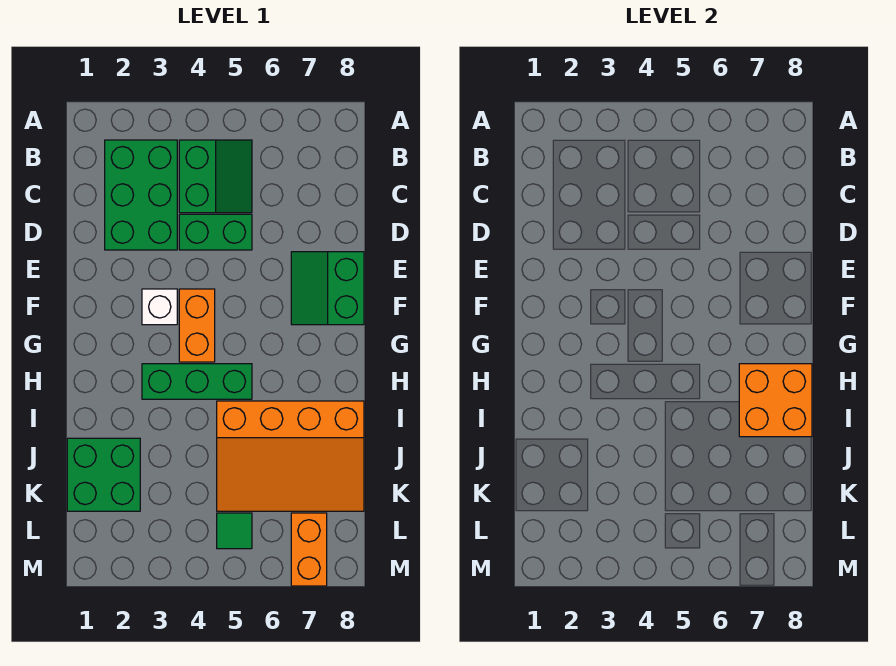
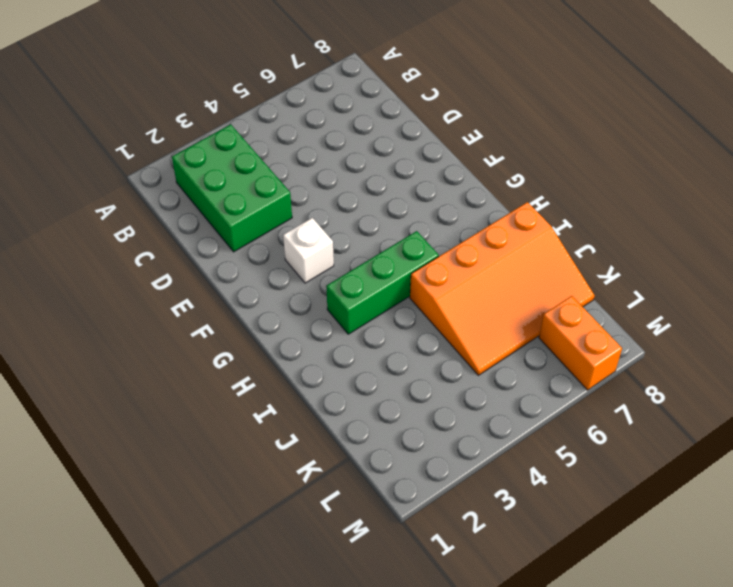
none -> green slope B4:C5 level 1 top 4
none -> green brick D4:D5 level 1
none -> green slope E7:F8 level 1 top 8

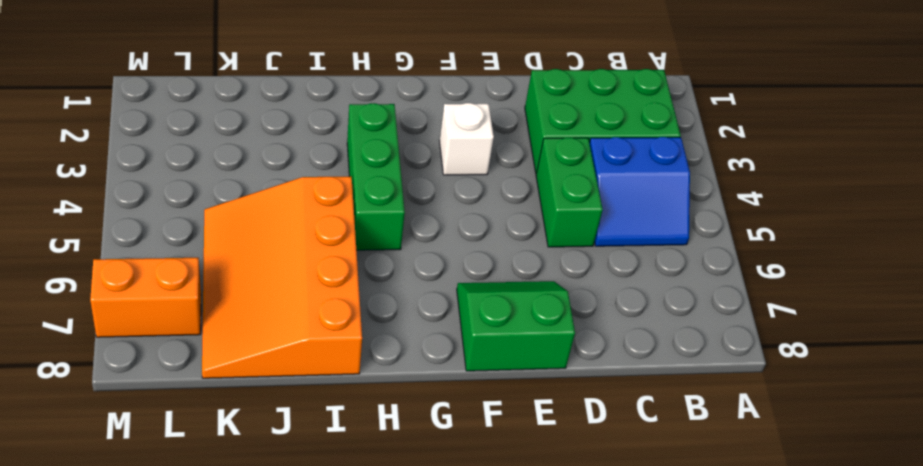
blue slope B4:C5 level 1 top 4 -> green slope B4:C5 level 1 top 4
none -> orange brick F4:G4 level 1
none -> green brick J1:K2 level 1
none -> green tile L5 level 1

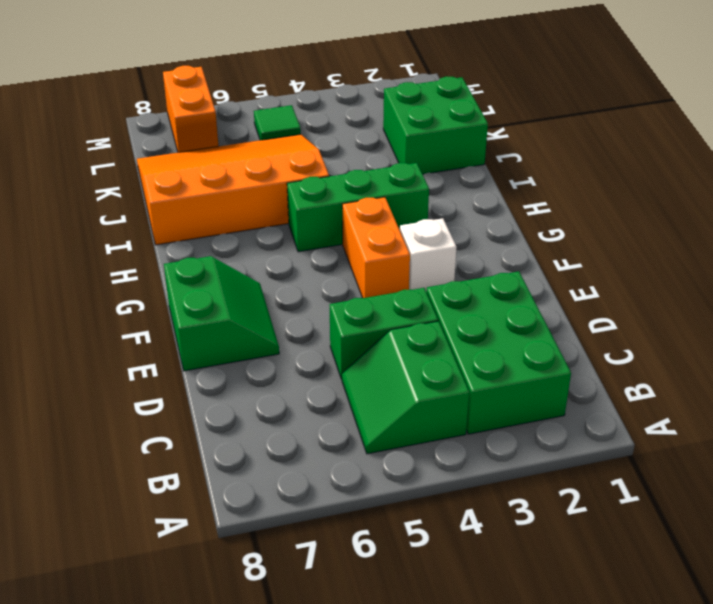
none -> orange brick H7:I8 level 2

